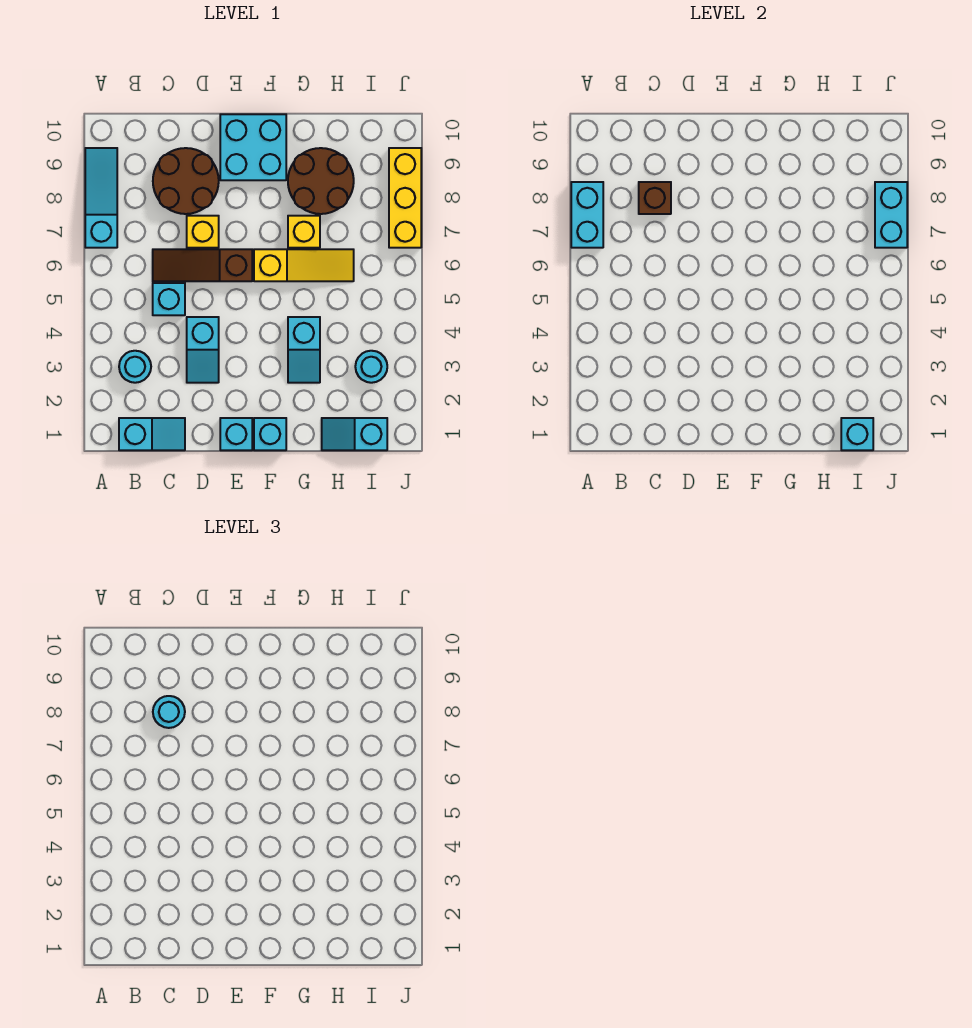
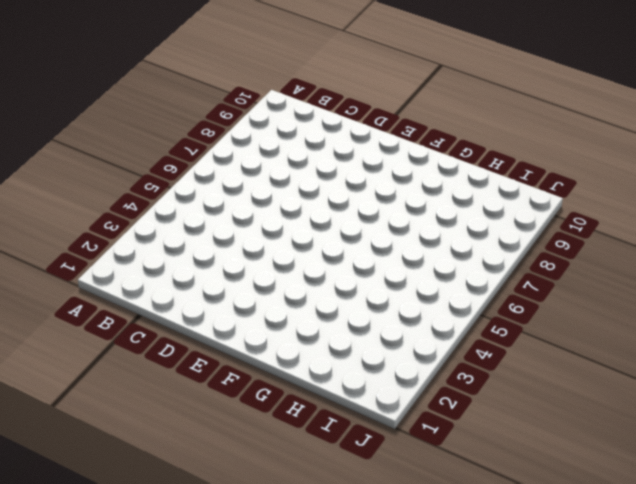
none -> cyan slope A7:A9 level 1 top 7
none -> cyan slope B1:C1 level 1 top B
none -> cyan round brick B3 level 1

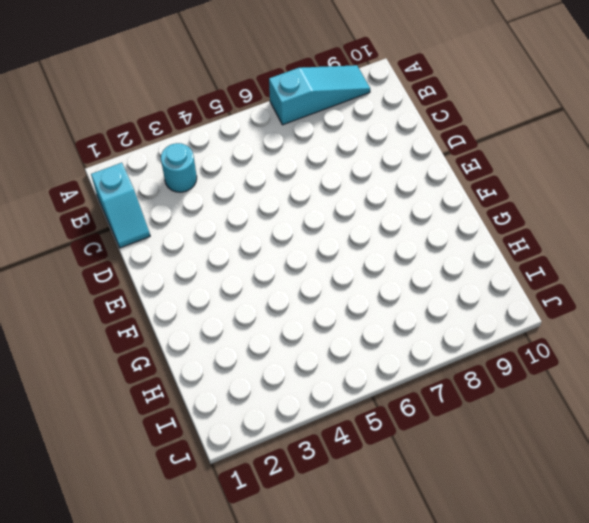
none -> cyan brick C5 level 1
none -> brown slope C6:E6 level 1 top E
none -> brown round brick C8:D9 level 1

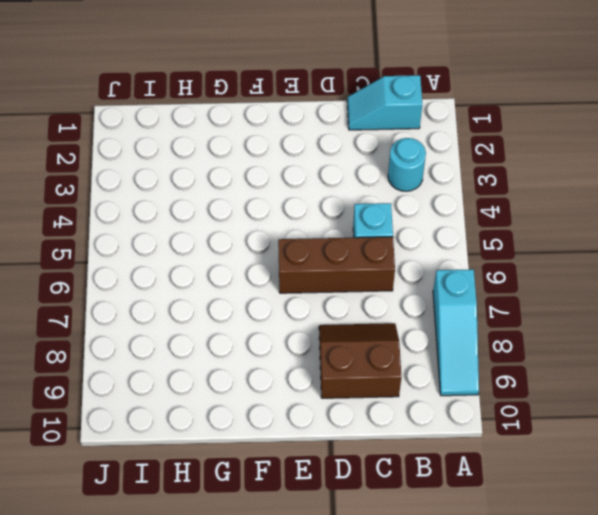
brown brick C6:E6 level 1 -> brown slope C6:E6 level 1 top E
brown slope C8:D9 level 1 top 9 -> brown round brick C8:D9 level 1
none -> cyan slope D3:D4 level 1 top 4
none -> yellow brick D7 level 1
none -> cyan brick E1 level 1

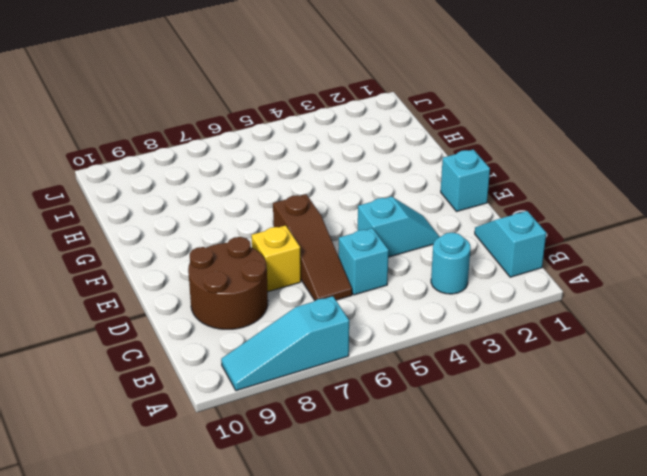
none -> cyan brick E9:F10 level 1
none -> cyan brick F1 level 1
none -> yellow slope F6:H6 level 1 top F

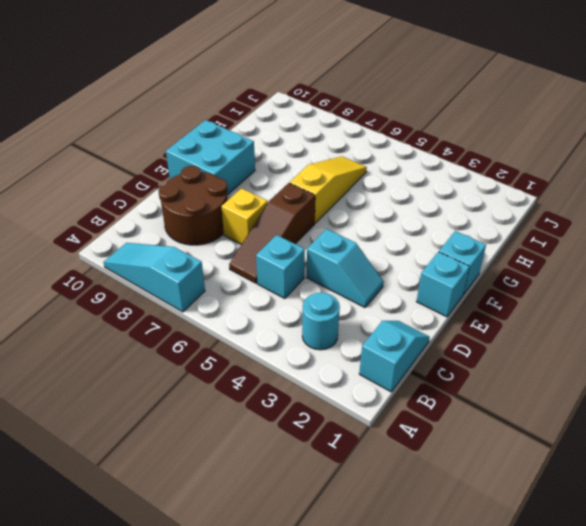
none -> cyan slope G3:G4 level 1 top 4
none -> yellow brick G7 level 1
none -> brown round brick G8:H9 level 1

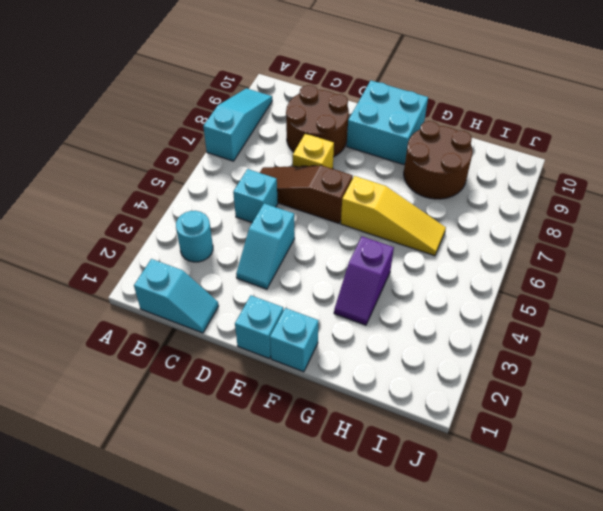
purple slope G3:G4 level 1 top 4 -> cyan slope G3:G4 level 1 top 4
none -> yellow brick G7 level 1
none -> cyan slope H1:I1 level 1 top I
none -> cyan round brick I3 level 1

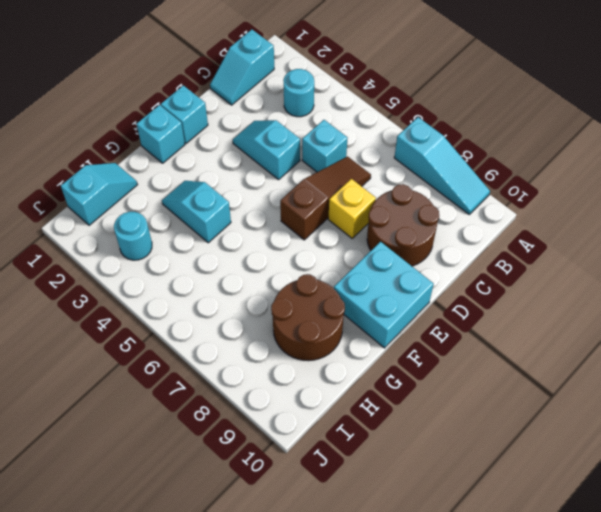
none -> yellow slope F6:H6 level 1 top F
none -> yellow brick G7 level 1
none -> yellow brick J7:J9 level 1

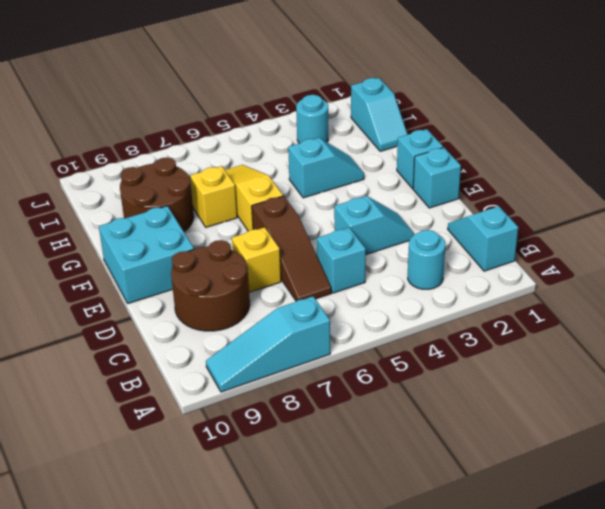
none -> yellow brick J7:J9 level 1
none -> cyan brick A7:A8 level 2
none -> brown brick C8 level 2

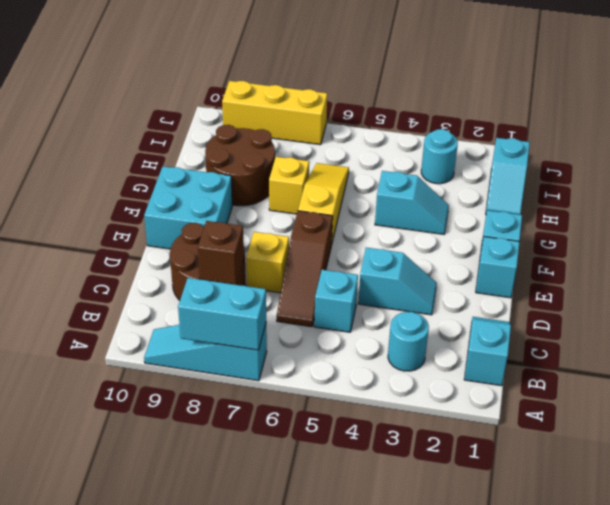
none -> cyan brick I1 level 2
none -> cyan brick J7:J8 level 2
none -> cyan round brick C8 level 3

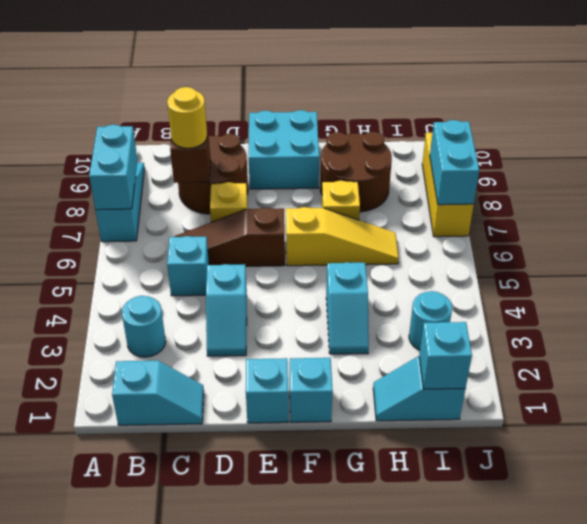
yellow round brick C8 level 3 -> cyan round brick C8 level 3

